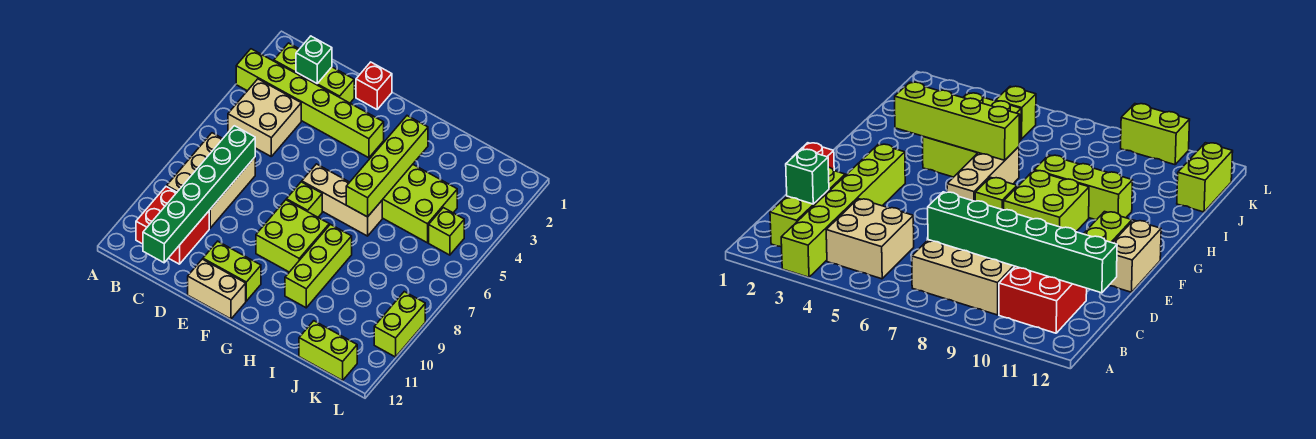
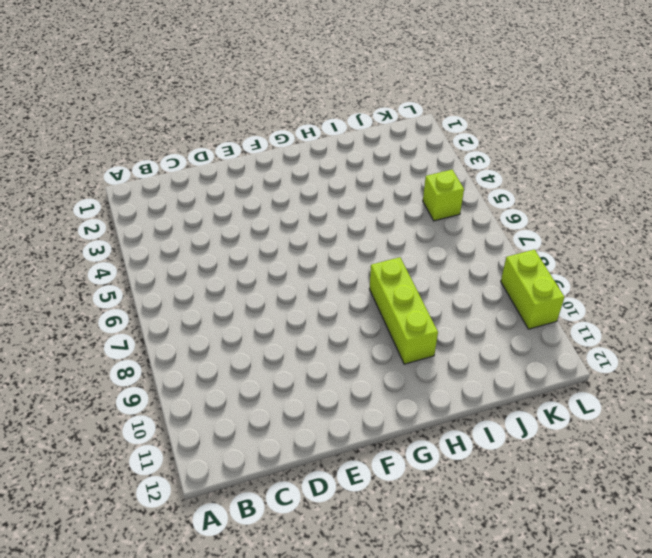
none -> lime brick A3:F3 level 1
none -> lime brick B2:D2 level 1
none -> tan brick B4:C5 level 1

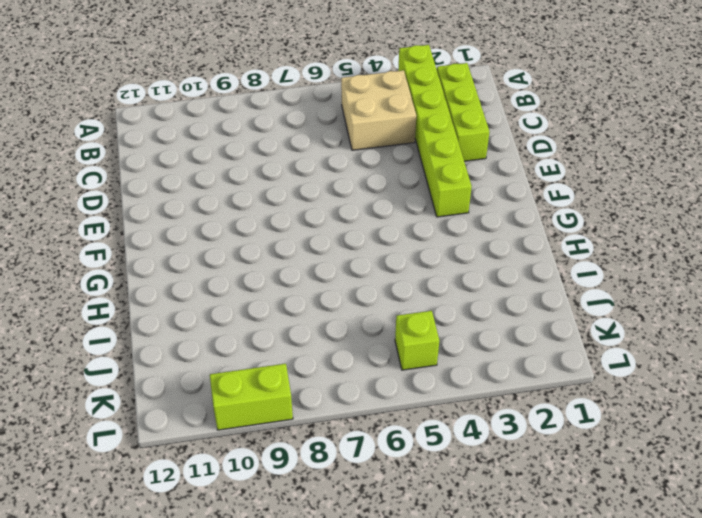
none -> tan brick B7:C9 level 1
none -> red brick B10:C11 level 1
none -> red brick E1 level 1

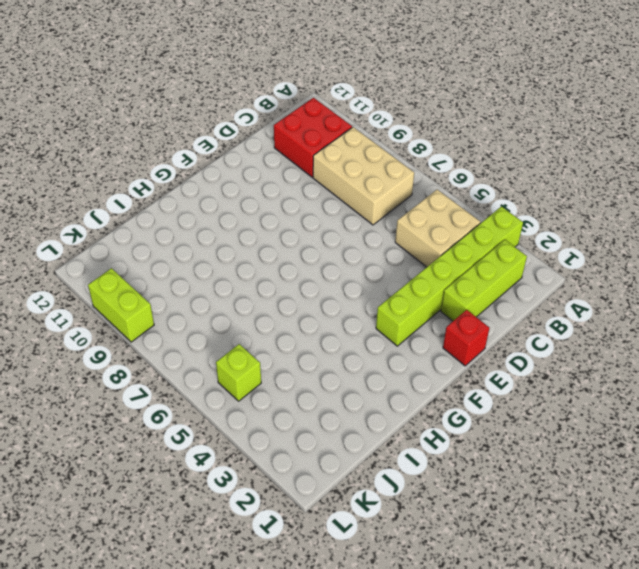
none -> lime brick E11:F11 level 1
none -> tan brick E12:F12 level 1
none -> tan brick F6:H6 level 1

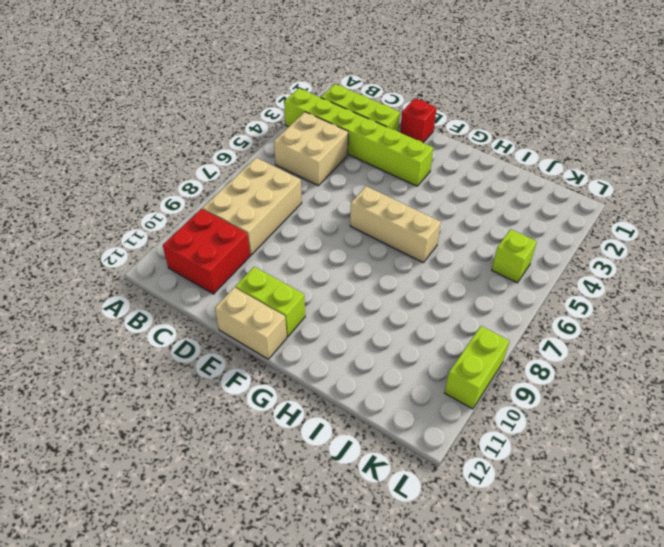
none -> lime brick F7 level 1
none -> lime brick F8:G9 level 1
none -> lime brick H4:J5 level 1

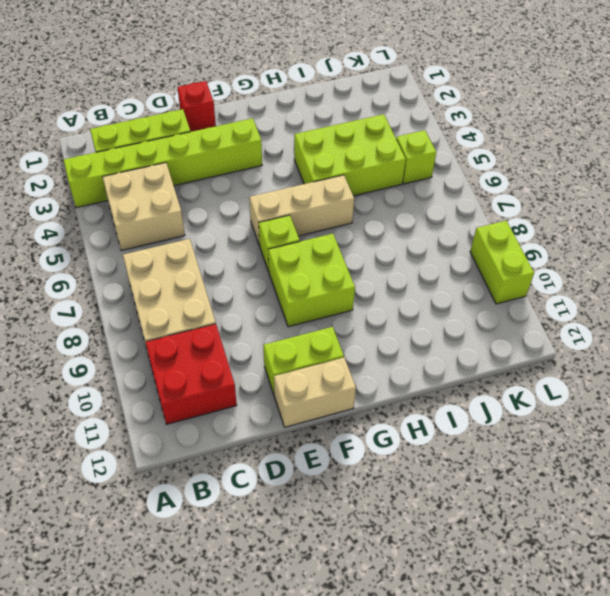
none -> lime brick H8:H10 level 1
none -> lime brick J12:K12 level 1
none -> green brick C2 level 2

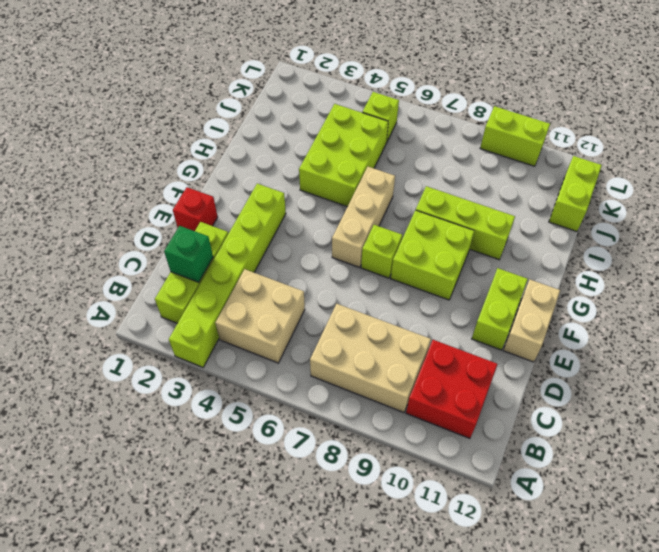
none -> green brick C7:C12 level 2
none -> lime brick H3:H6 level 2

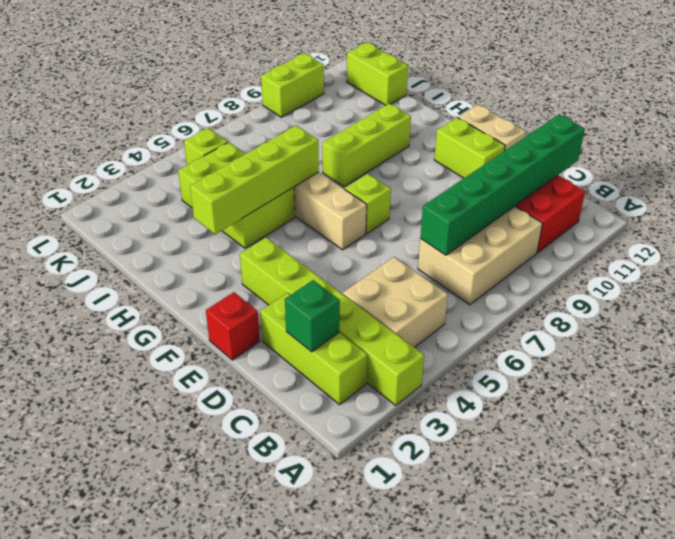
none -> lime brick F8:G9 level 1

